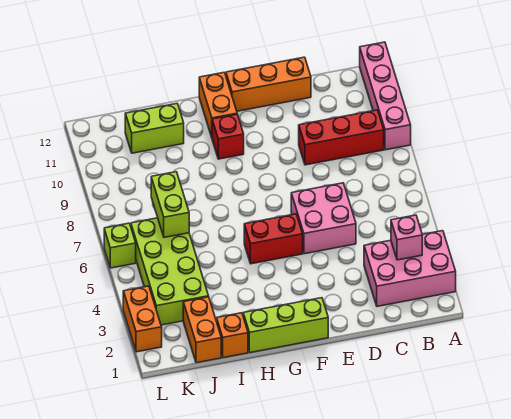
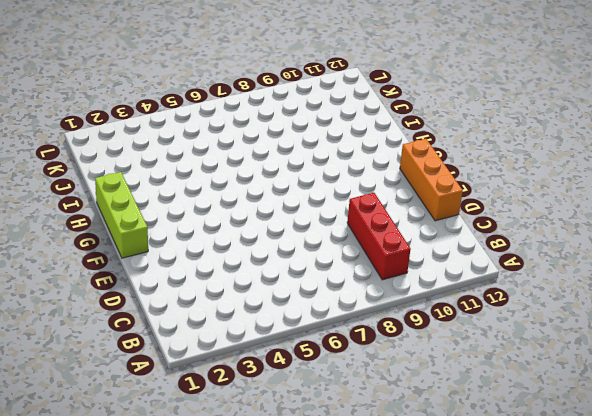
none -> pink brick A2:C3 level 1
none -> pink brick A9:A12 level 1
none -> pink brick D5:E6 level 1

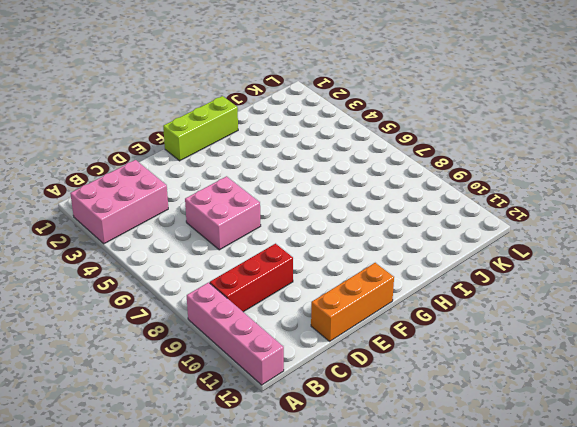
none -> red brick F5:G5 level 1
none -> red brick G10 level 1
none -> orange brick G11:G12 level 1

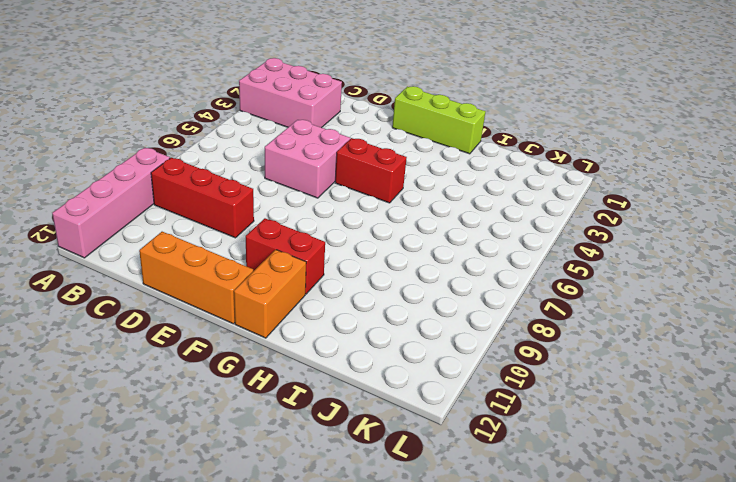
red brick F10:G10 level 1 -> red brick G10 level 1
none -> orange brick I1 level 1
none -> lime brick I11:J11 level 1
none -> orange brick J1:J2 level 1

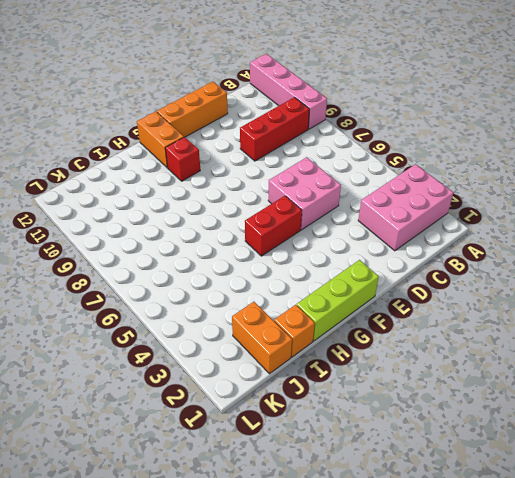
none -> lime brick I11:J11 level 1
none -> lime brick J3:K6 level 1
none -> orange brick L2:L3 level 1

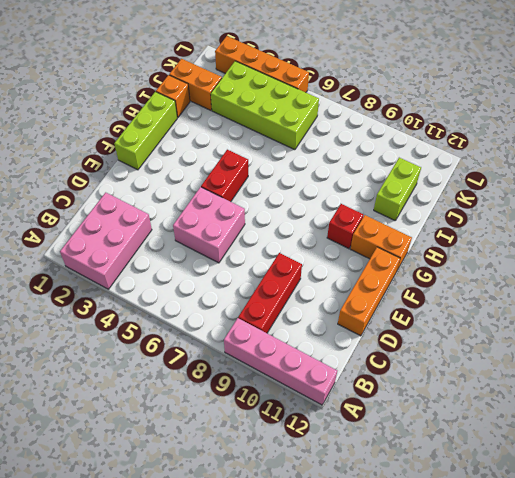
orange brick L2:L5 level 1 -> orange brick L2:L3 level 1
none -> lime brick L6 level 1
none -> pink brick B3 level 2
none -> lime brick J6:J7 level 2

